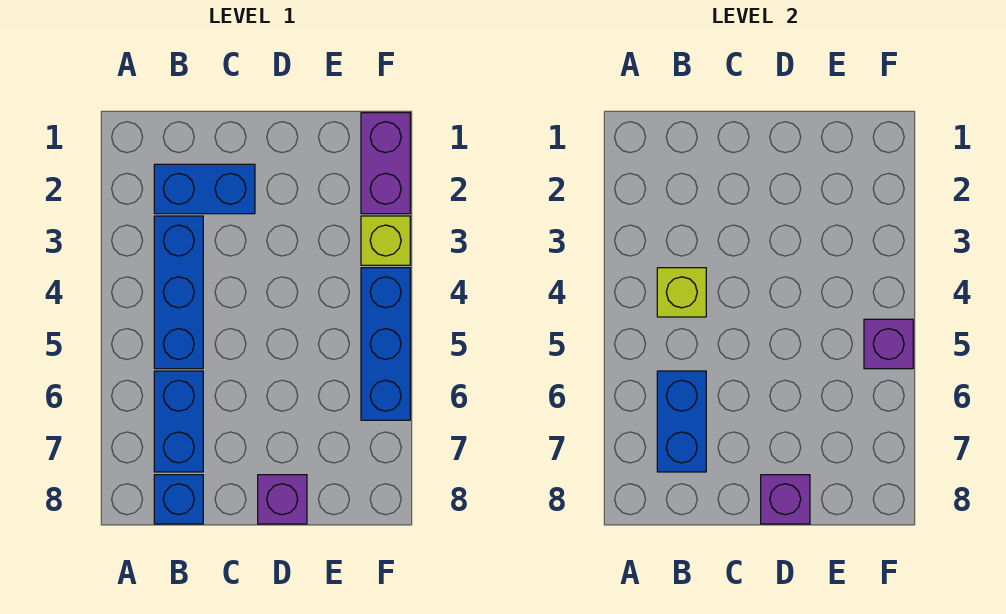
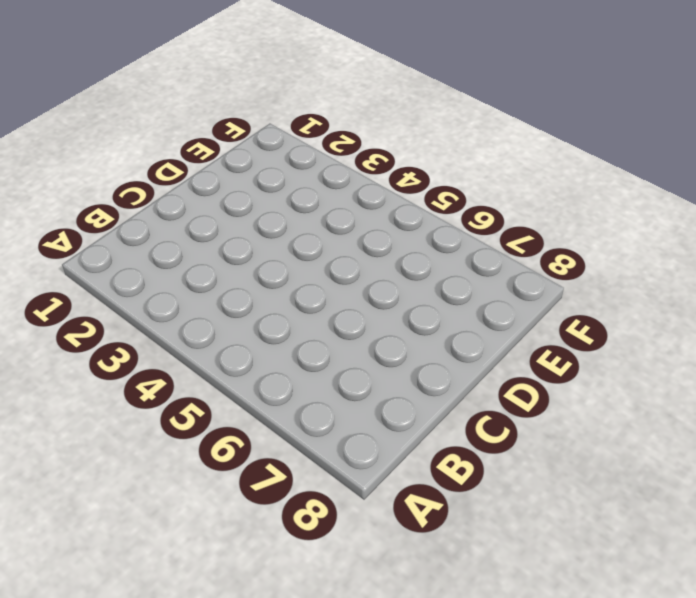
none -> blue brick B2:C2 level 1
none -> blue brick B3:B5 level 1
none -> blue brick B6:B7 level 1

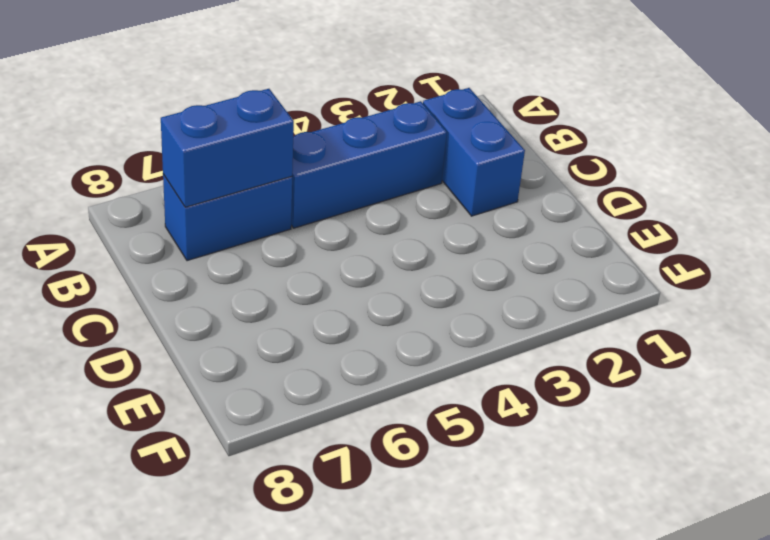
none -> blue brick B8 level 1
none -> purple brick D8 level 1
none -> purple brick F1:F2 level 1

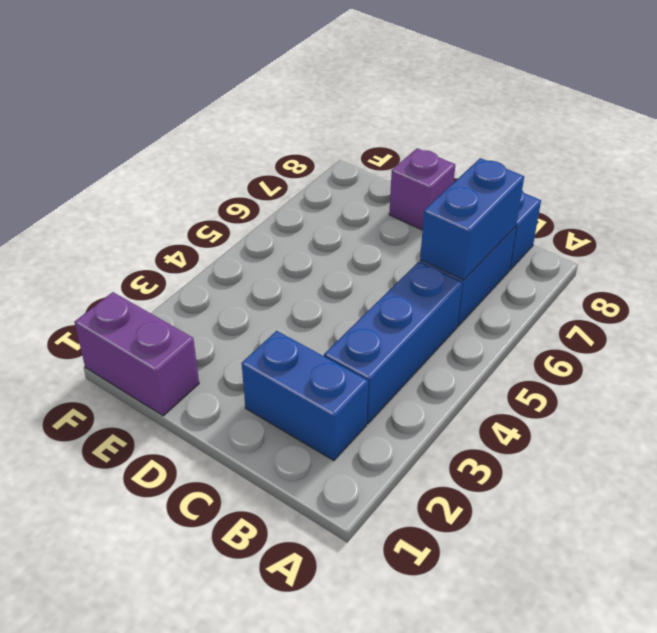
purple brick E1:F1 level 1 -> purple brick F1:F2 level 1
none -> lime brick F3 level 1
none -> blue brick F4:F6 level 1
none -> lime brick B4 level 2

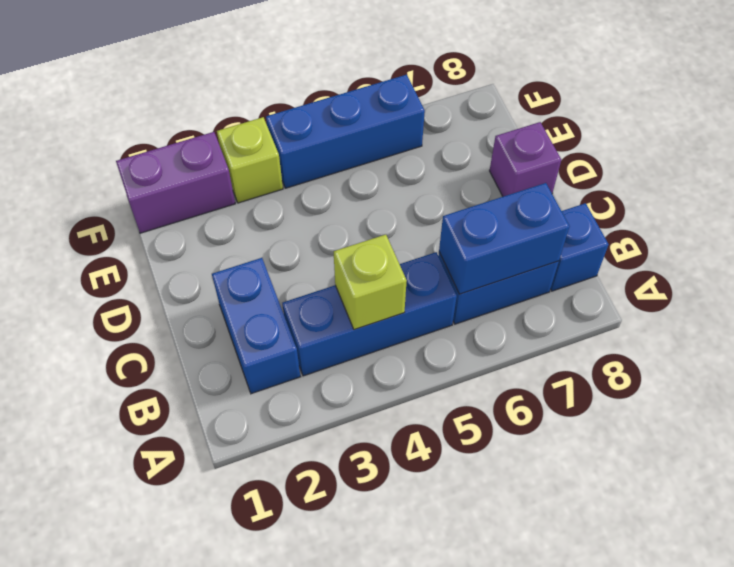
none -> purple brick D8 level 2
none -> purple brick F5 level 2

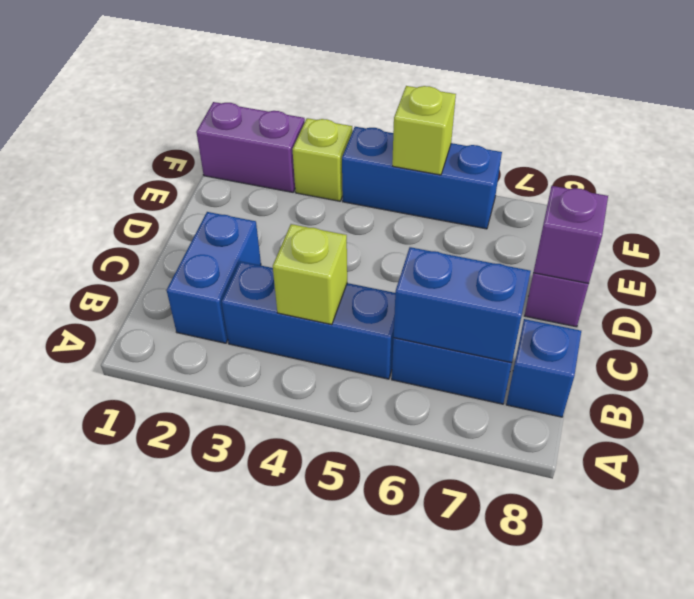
lime brick F5 level 2 -> purple brick F5 level 2

